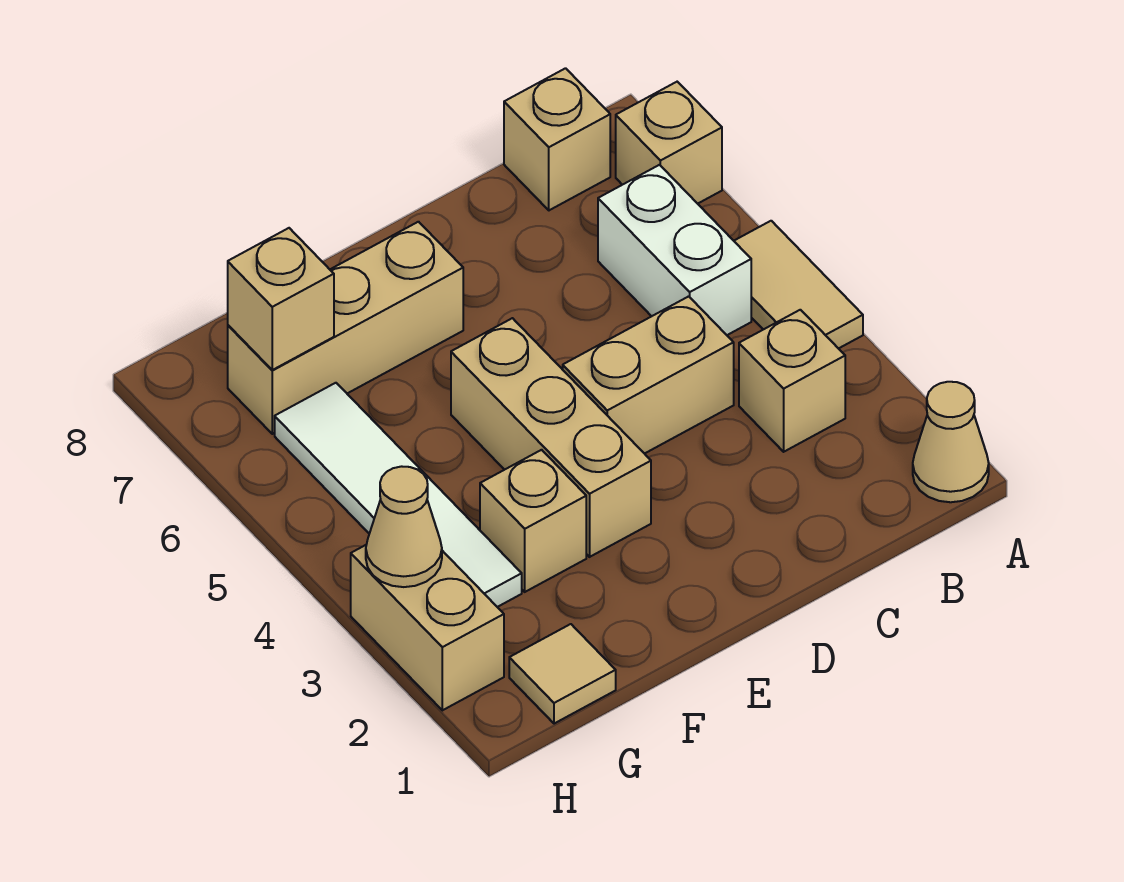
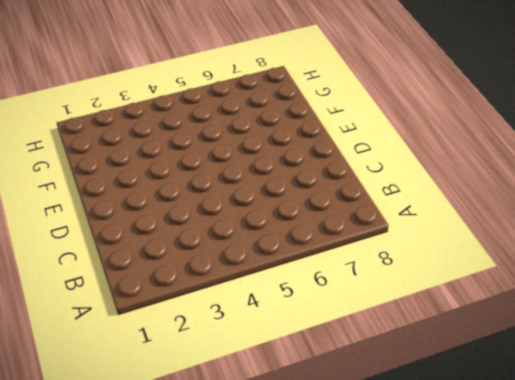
none -> tan cone A1 level 1
none -> tan tile A4:A5 level 1
none -> tan brick A7 level 1

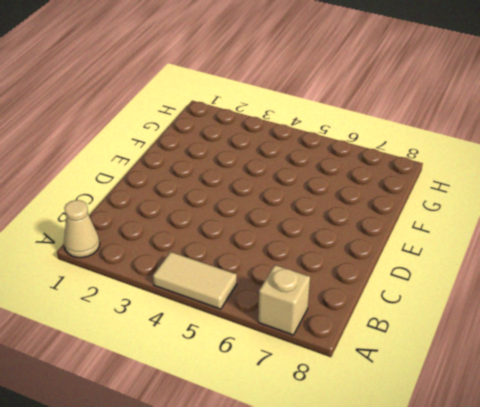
none -> tan brick B3 level 1
none -> white brick B5:B6 level 1
none -> tan brick B8 level 1

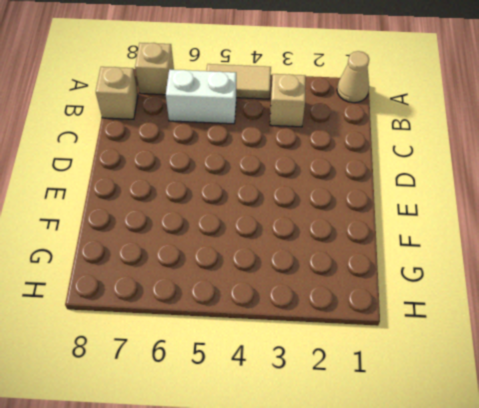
none -> tan brick C4:D4 level 1
none -> tan brick E3:E5 level 1
none -> tan brick E7:G7 level 1

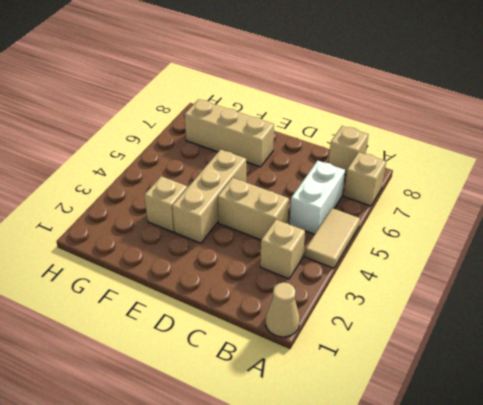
none -> tan tile G1 level 1
none -> white tile G3:G6 level 1
none -> tan brick H2:H3 level 1

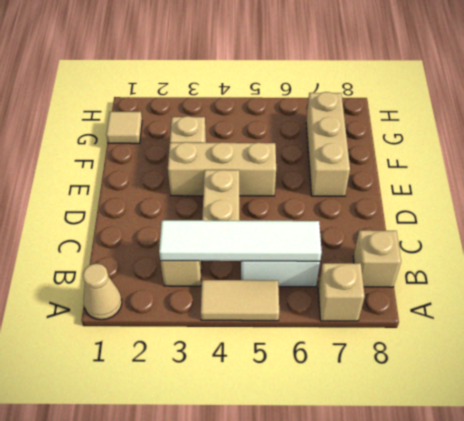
white tile B3:B6 level 2 -> white tile G3:G6 level 1
none -> tan brick H2:H3 level 1
none -> tan brick G7 level 2
none -> tan cone H3 level 2

